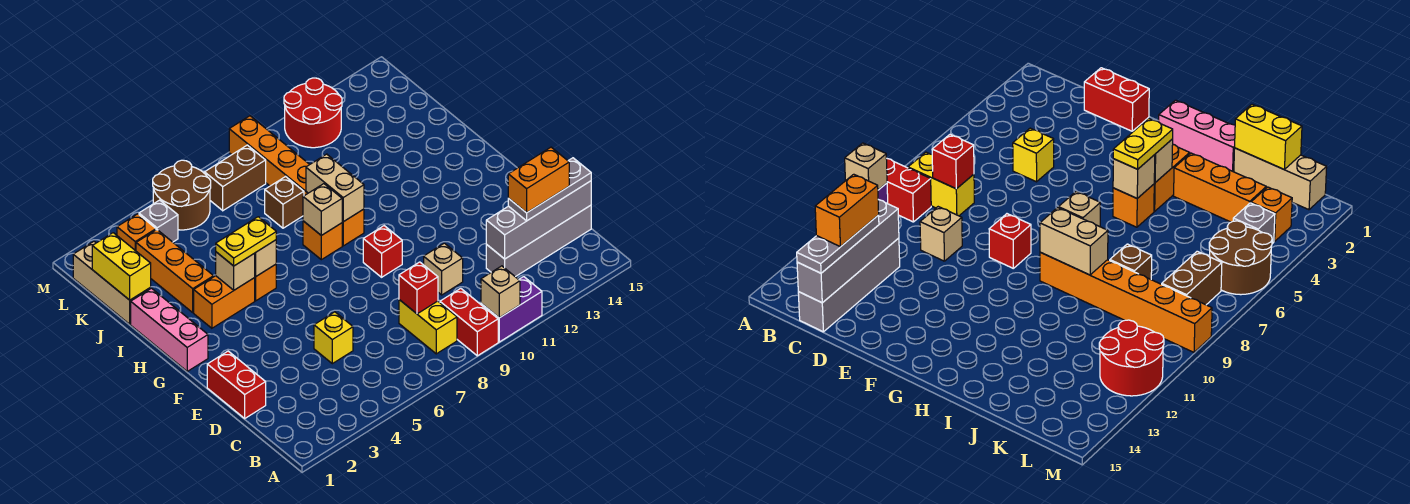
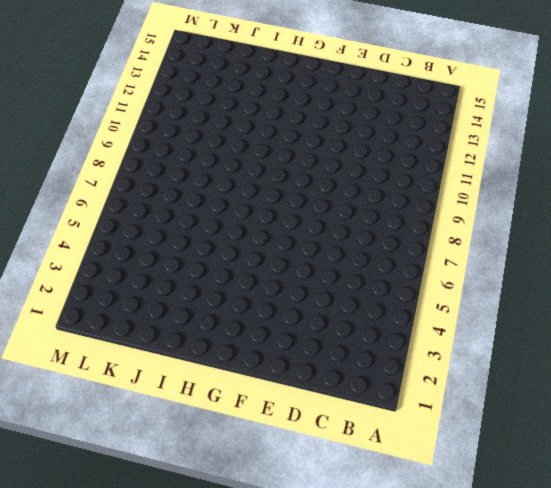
none -> red brick A9:B9 level 1
none -> purple brick A10:A11 level 1
none -> yellow brick B8:C8 level 1
none -> grey brick C12:C15 level 1

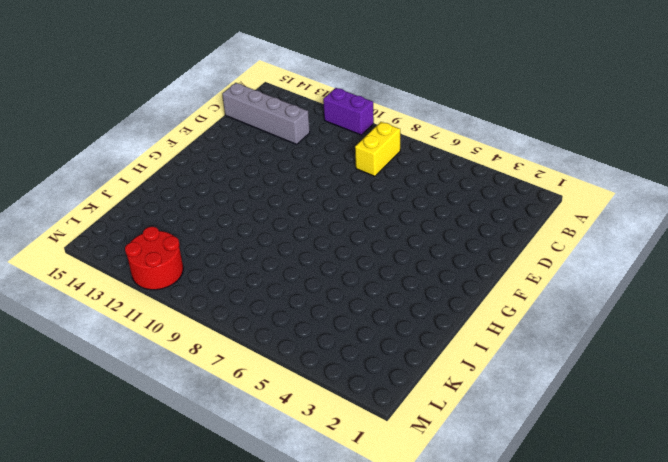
none -> red brick A9:B9 level 1
none -> red brick D1:E1 level 1
none -> yellow brick D5 level 1
none -> tan brick D10 level 1

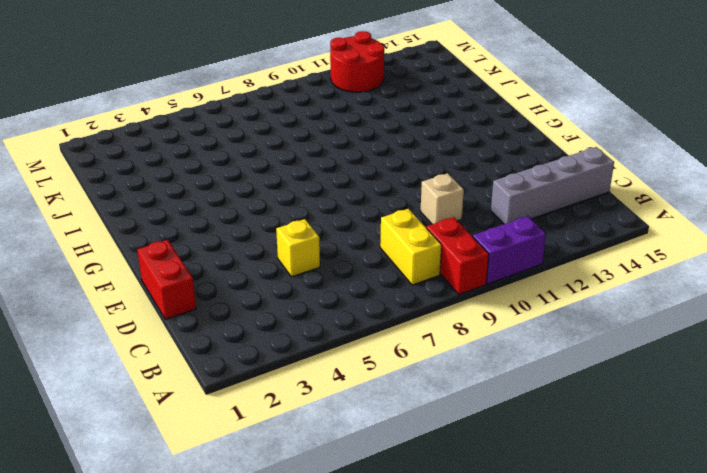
none -> red brick F9 level 1
none -> pink brick G1:I1 level 1
none -> orange brick H3:H4 level 1
none -> orange brick H5 level 1

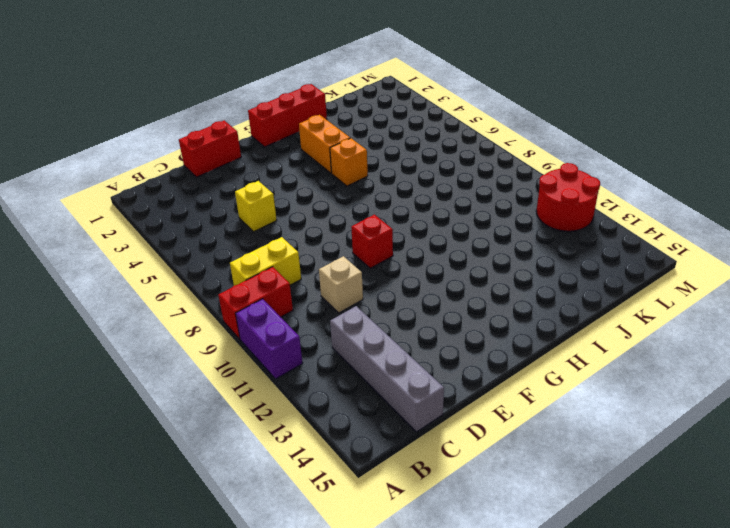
red brick G1:I1 level 1 -> pink brick G1:I1 level 1
none -> orange brick H8 level 1
none -> orange brick H9:M9 level 1
none -> orange brick I3:K3 level 1
none -> tan brick J1:L1 level 1

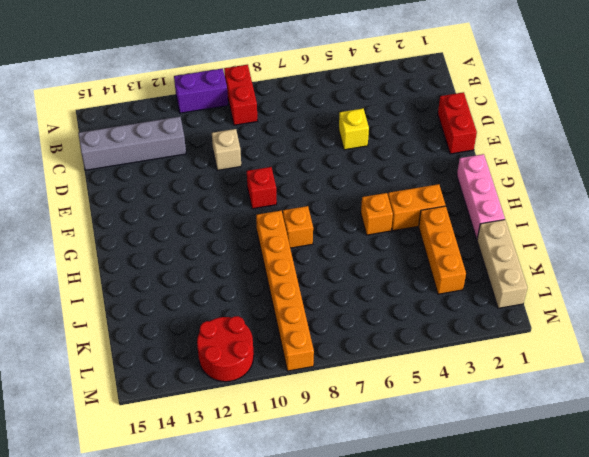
none -> yellow brick B8:C8 level 1
none -> brown brick J8 level 1
none -> orange brick L3 level 1
none -> grey brick L4 level 1

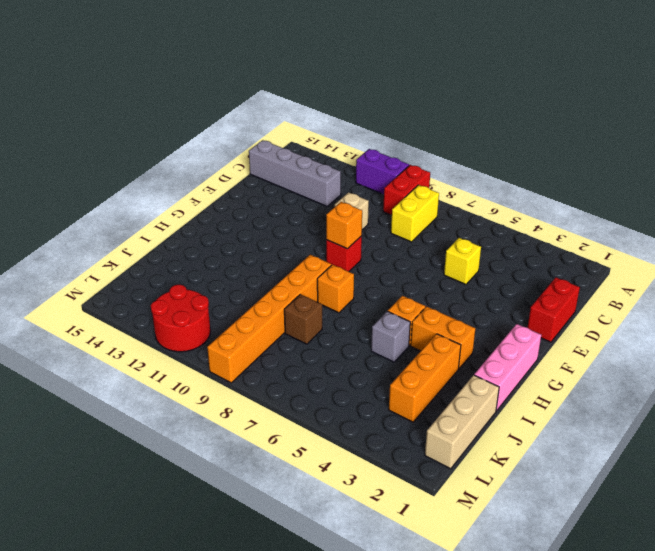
orange brick F9 level 2 -> orange brick L3 level 1
grey brick I5 level 1 -> grey brick L4 level 1
none -> brown round brick L5:M6 level 1
none -> brown brick L7:L8 level 1
none -> tan brick A10 level 2
none -> red brick C8 level 2

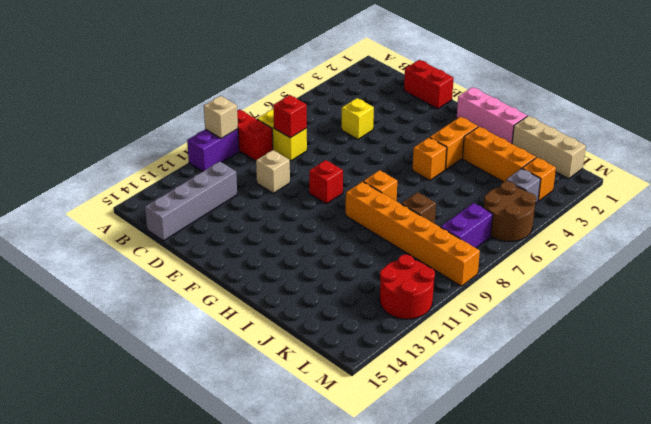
purple brick L7:L8 level 1 -> brown brick L7:L8 level 1
none -> grey brick C12:C15 level 2
none -> tan brick H4 level 2
none -> tan brick H5 level 2
none -> tan brick H8 level 2

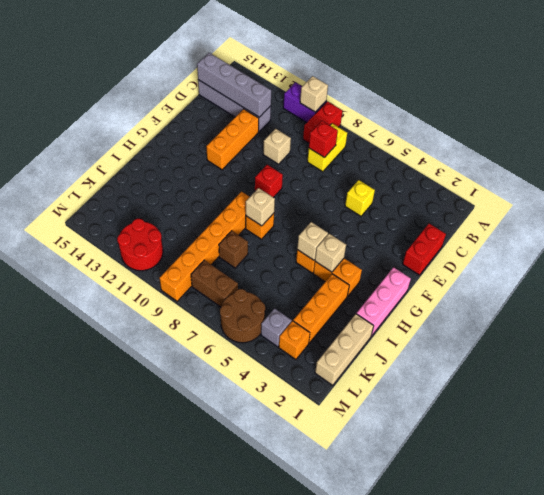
orange brick D12:F12 level 1 -> none
none -> tan brick H9:I9 level 2
none -> yellow brick J1:K1 level 2
none -> grey plate C13:C15 level 3
none -> yellow plate H4:H5 level 3

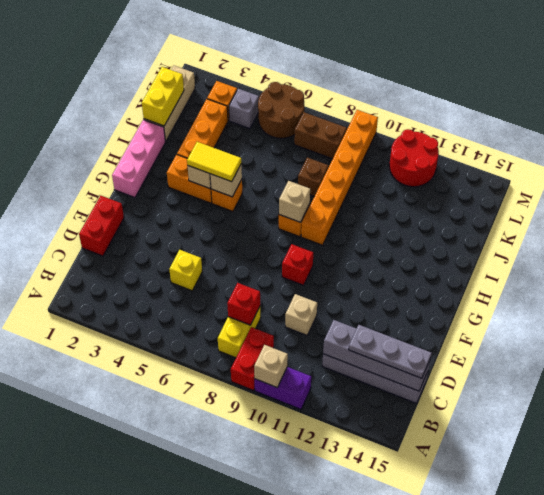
yellow tile H4:H5 level 3 -> yellow plate H4:H5 level 3
none -> tan brick H9:I9 level 2
none -> orange brick C13:C14 level 4

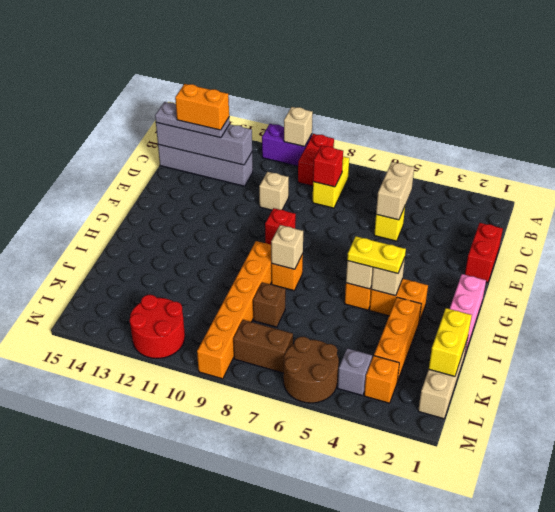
tan brick C5:D5 level 2 -> tan brick H9:I9 level 2

